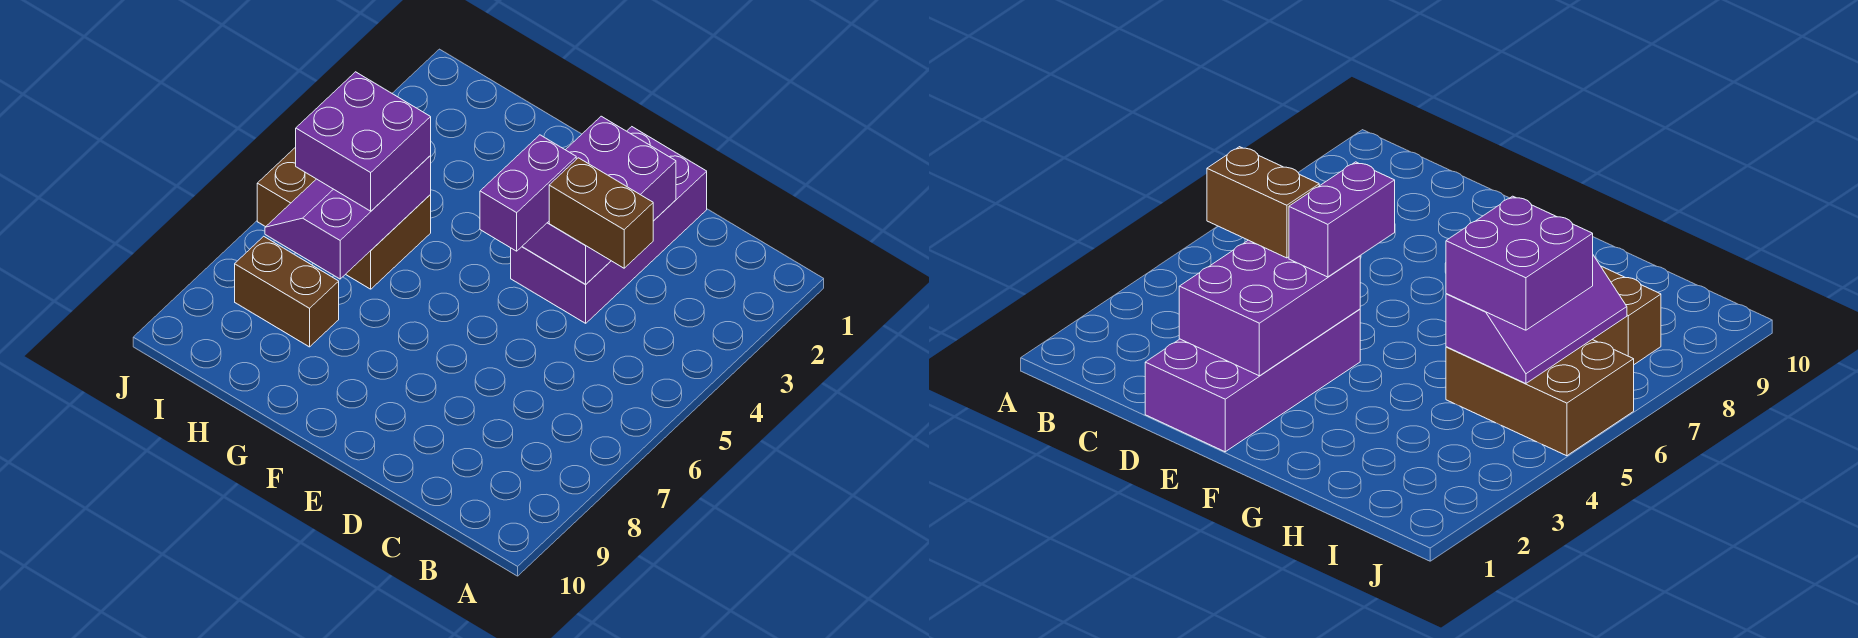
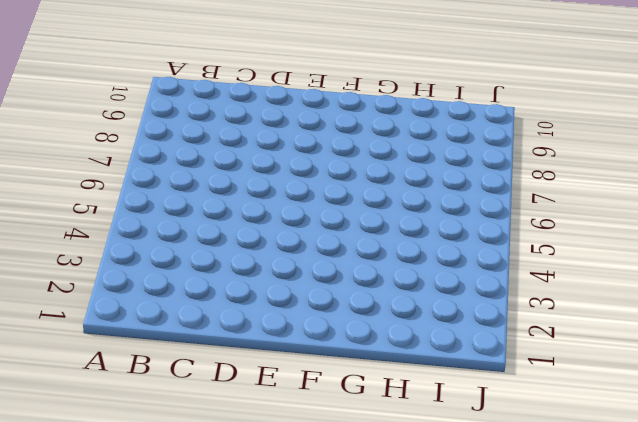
none -> purple brick D1:E4 level 1
none -> brown brick H5:J6 level 1

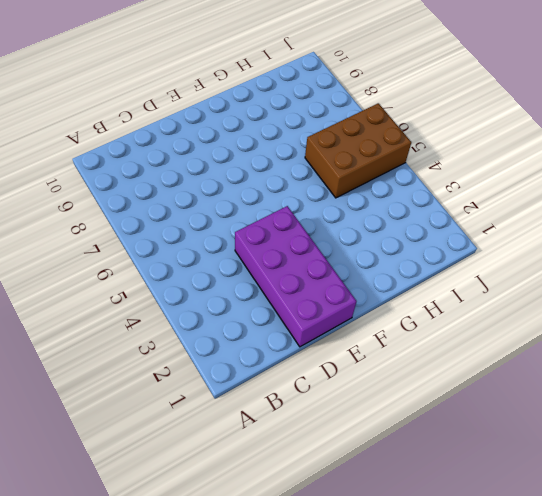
none -> brown brick H8:I8 level 1
none -> purple brick D2:E4 level 2

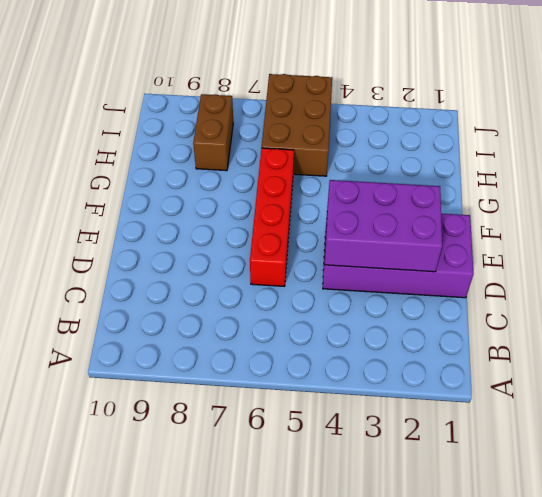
red brick D6:G6 level 1 -> none
none -> purple slope H5:I7 level 2 top H
none -> brown brick C4:D4 level 3

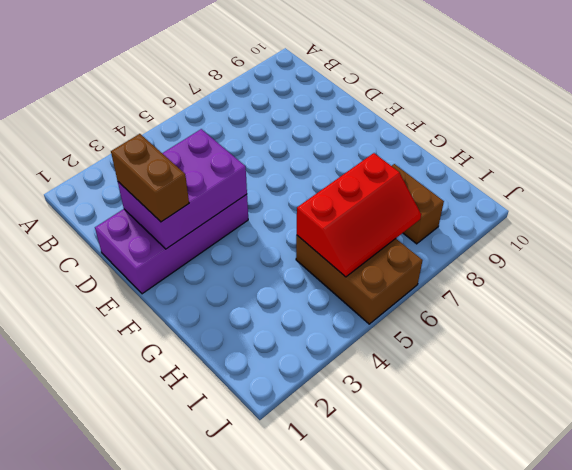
brown brick D2:E2 level 3 -> brown brick C4:D4 level 3
red slope H5:I7 level 2 top H -> purple slope H5:I7 level 2 top H
none -> purple brick E4:E5 level 3
none -> purple brick H5:I6 level 3

